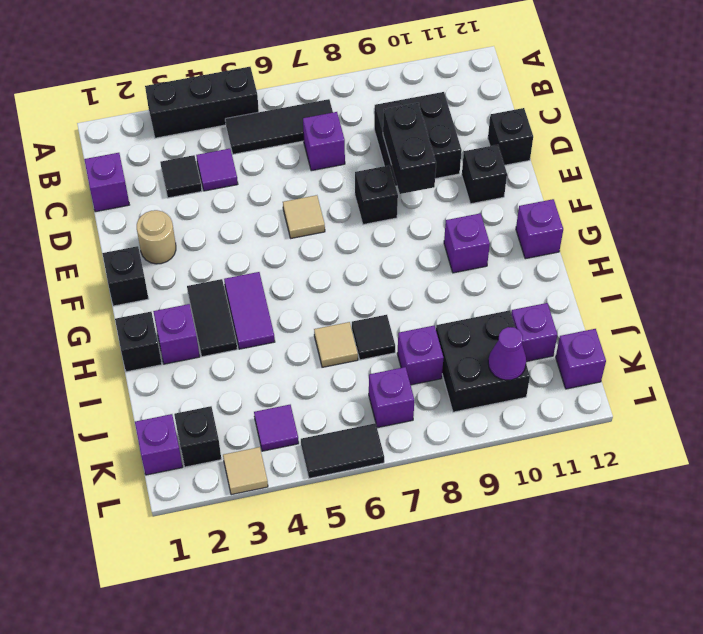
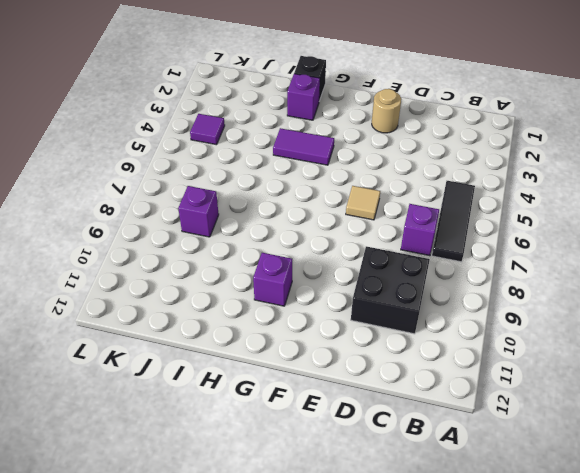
none -> black brick A3:A5 level 1
none -> purple brick C1 level 1
none -> black tile C3 level 1
none -> purple tile C4 level 1

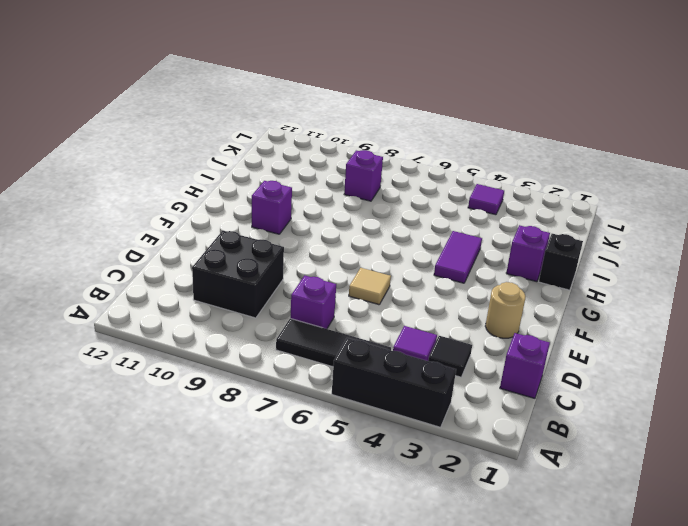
none -> black brick D12 level 1
none -> black brick E8 level 1
none -> black brick E11 level 1
none -> black brick F1 level 1

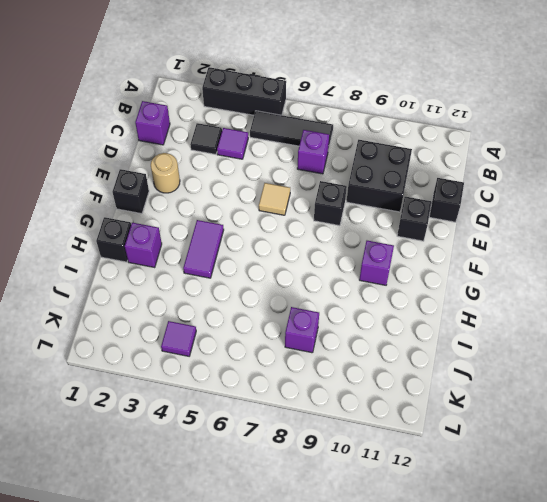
none -> black tile G3:H3 level 1
none -> purple brick G12 level 1
none -> tan tile I6 level 1
none -> black tile I7 level 1

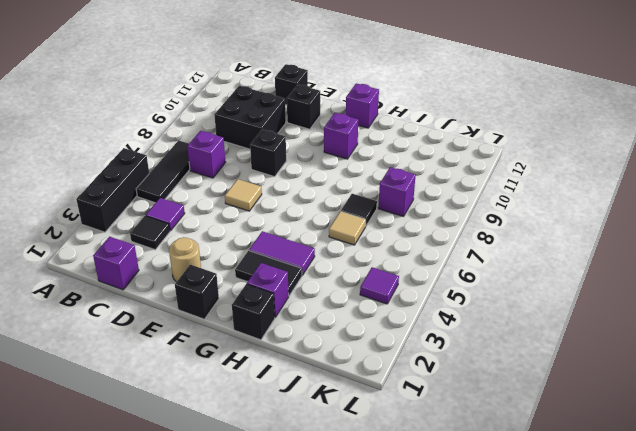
none -> black brick J9:K10 level 1
none -> purple brick J11 level 1
none -> purple brick K1 level 1
none -> black brick K2 level 1

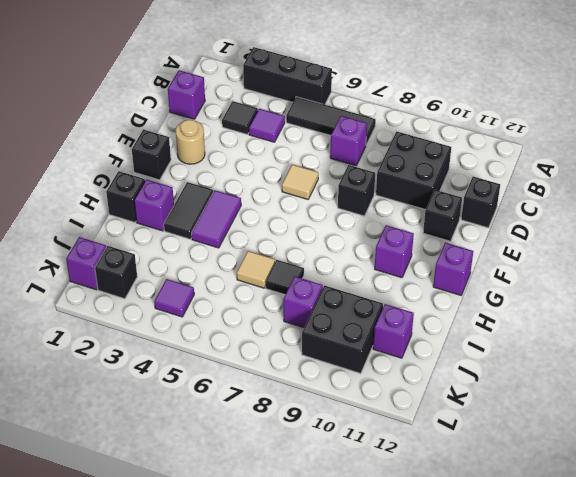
none -> purple brick K7 level 1
none -> purple brick K12 level 1
none -> tan tile L3 level 1
none -> black tile L5:L6 level 1

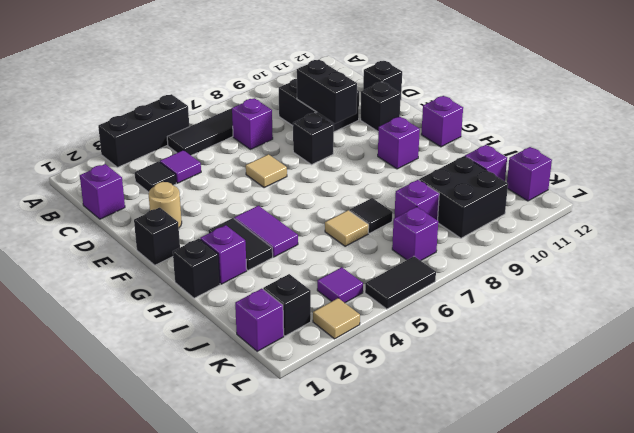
none -> purple cone K10 level 2

